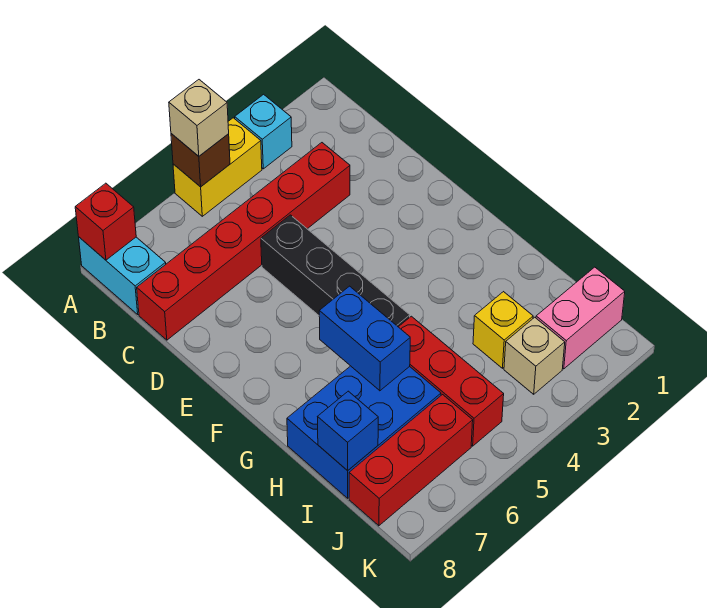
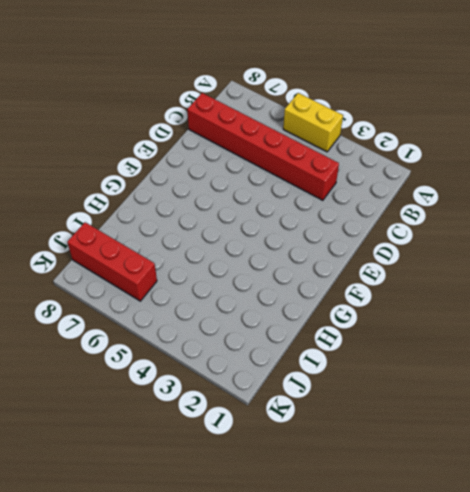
none -> cyan brick A3 level 1
none -> cyan brick A8:B8 level 1
none -> black brick D5:G5 level 1

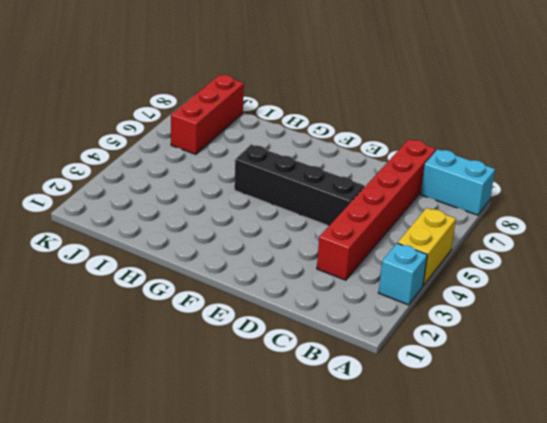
none -> red brick H5:J5 level 1
none -> blue brick H6:I8 level 1
none -> yellow brick I3 level 1

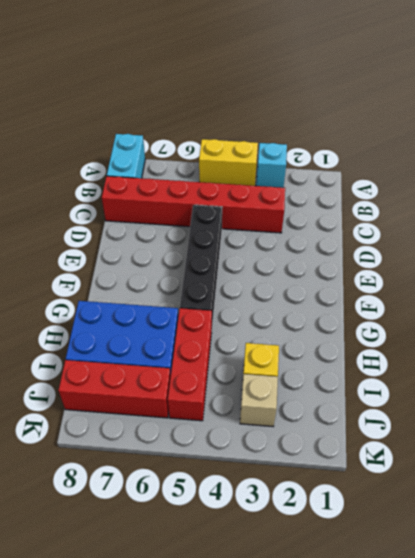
none -> pink brick J1:J2 level 1
none -> brown brick A5 level 2
none -> red brick A8 level 2

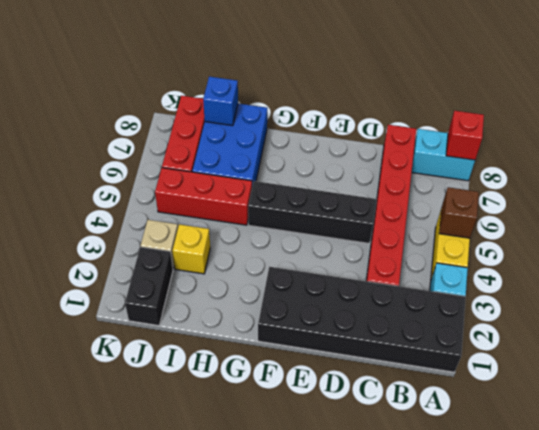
black brick A1:F2 level 1 -> none
black brick J1:J2 level 1 -> pink brick J1:J2 level 1
none -> blue brick G6:H6 level 2
none -> tan brick A5 level 3

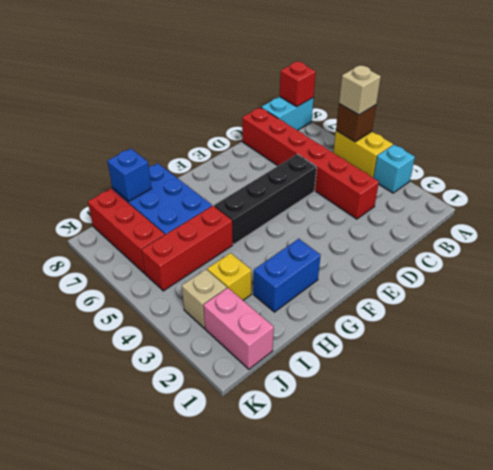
blue brick G2:H2 level 1 -> blue brick G6:H6 level 2

